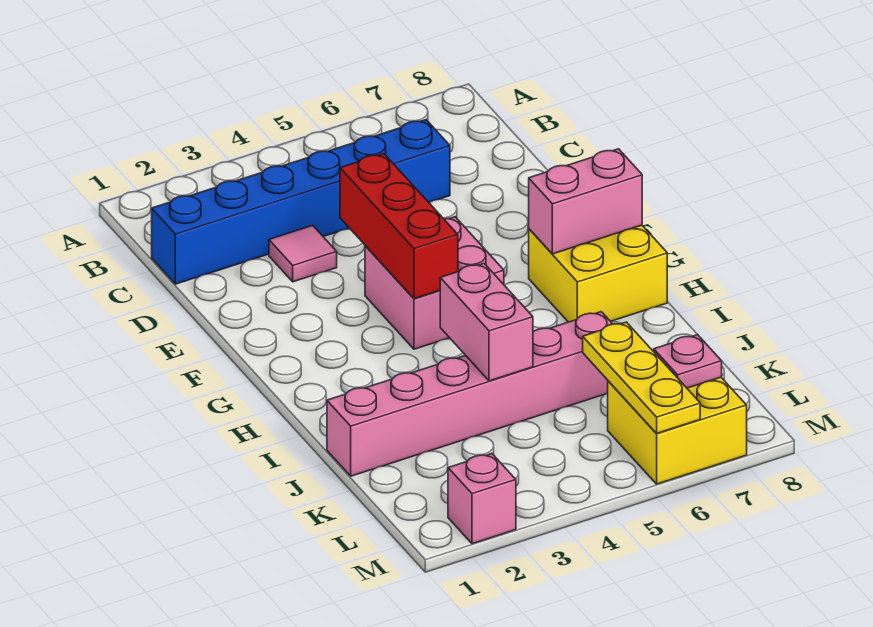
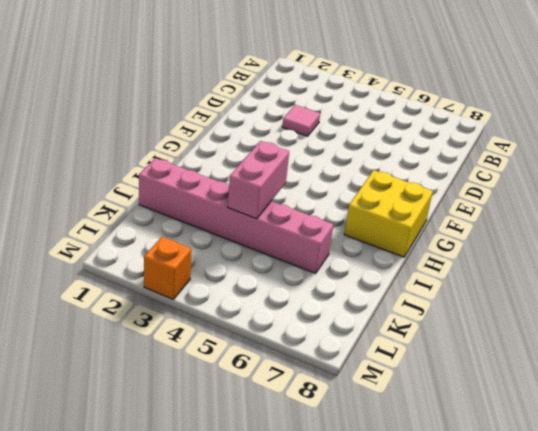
orange brick M3 level 1 -> none
none -> blue brick C1:C6 level 1
none -> pink brick F4:G5 level 1
none -> yellow brick L6:M7 level 1

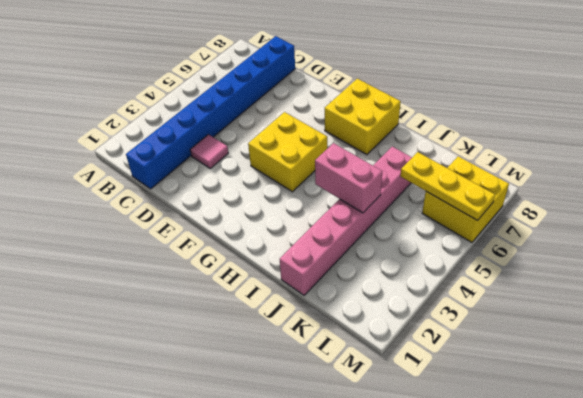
blue brick C1:C8 level 1 -> blue brick C1:C6 level 1
yellow brick F4:G5 level 1 -> pink brick F4:G5 level 1
none -> pink brick M2 level 1
none -> red brick E4:G4 level 2
none -> pink brick G7:G8 level 2

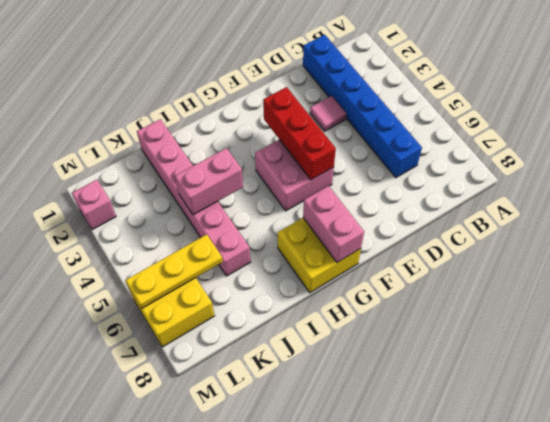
red brick F3:F5 level 2 -> red brick E4:G4 level 2
none -> pink plate L7 level 2

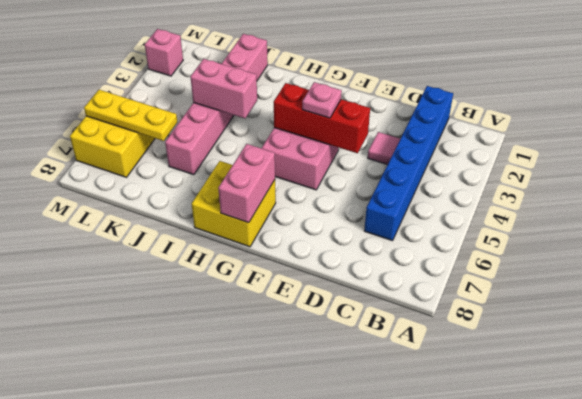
pink plate F4 level 3 -> pink plate L7 level 2

